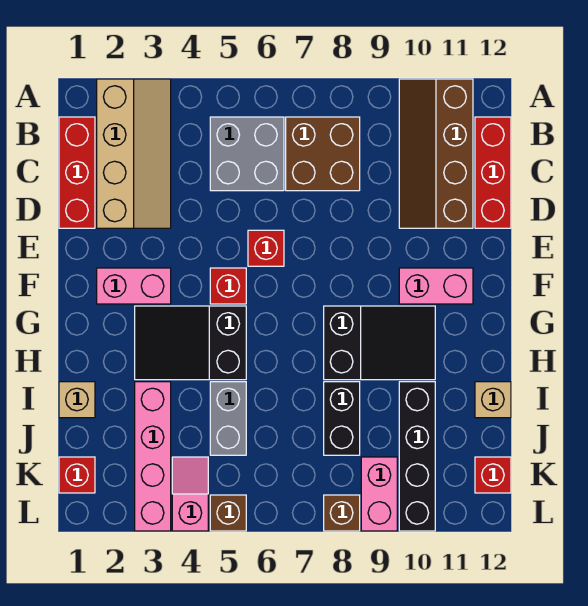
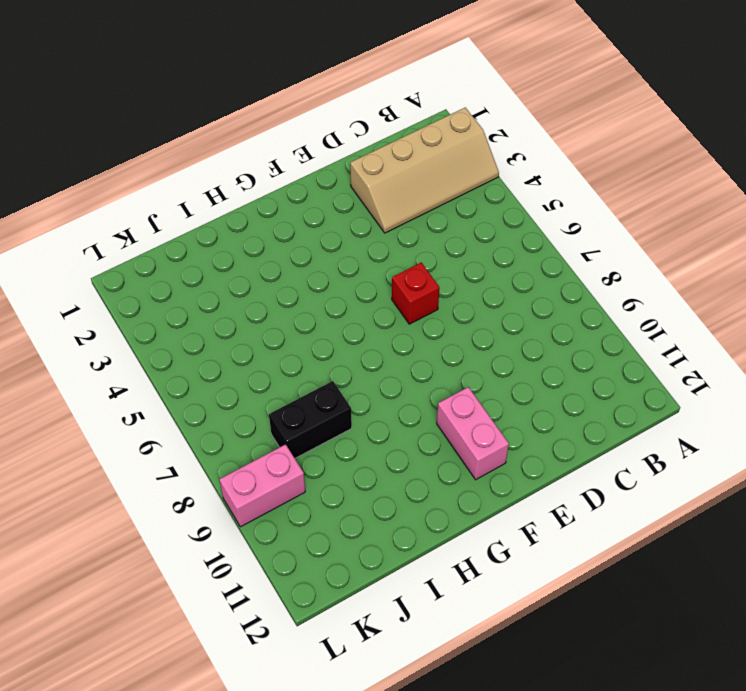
none -> brown slope A10:D11 level 1 top 11
none -> red brick B1:D1 level 1
none -> grey brick B5:C6 level 1

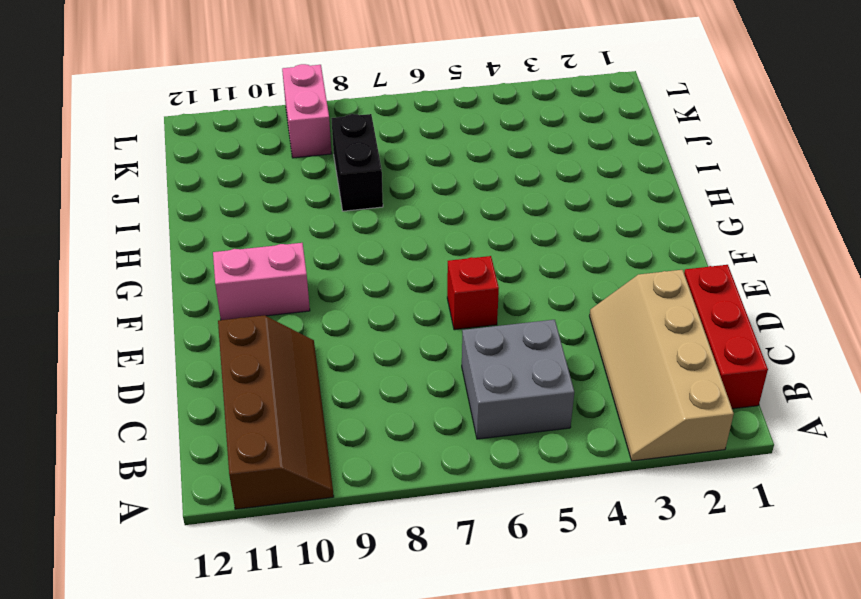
none -> brown brick B7:C8 level 1
none -> red brick B12:D12 level 1
none -> pink brick F2:F3 level 1

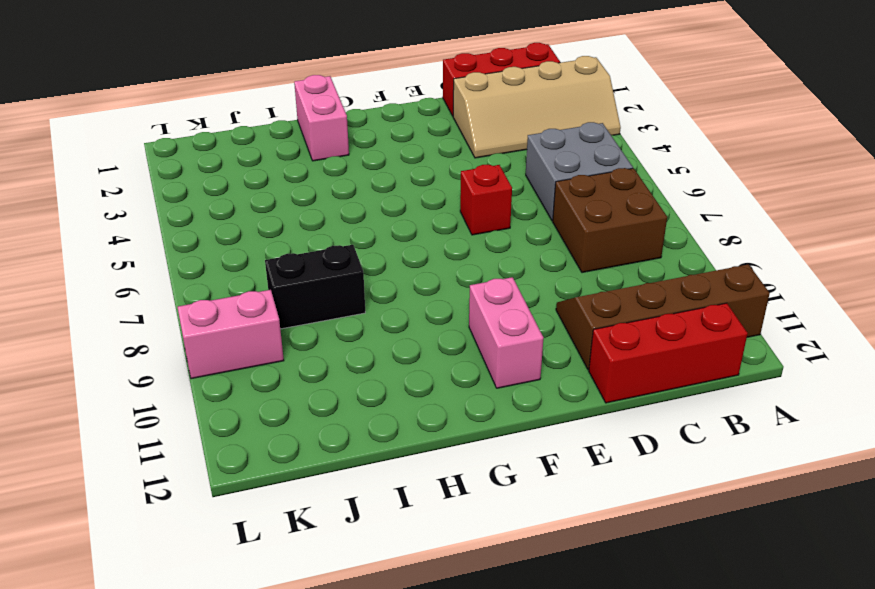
pink brick H1:H2 level 1 -> pink brick F2:F3 level 1
none -> red brick F5 level 1
none -> black slope G3:H5 level 1 top 5
none -> black slope G8:H10 level 1 top 8

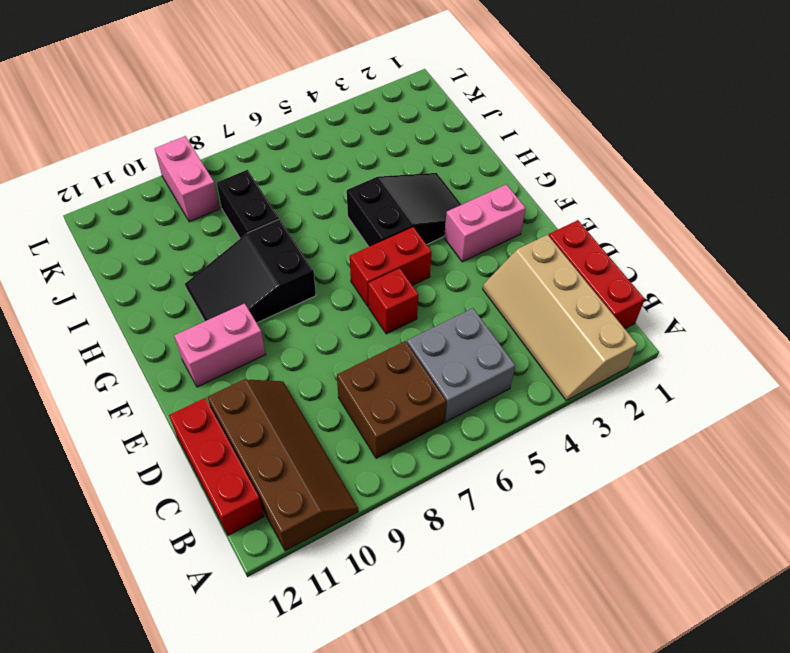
red brick F5:F6 level 1 -> red brick F5 level 1
none -> tan brick I1 level 1
none -> pink brick I3:L3 level 1
none -> grey brick I5:J5 level 1

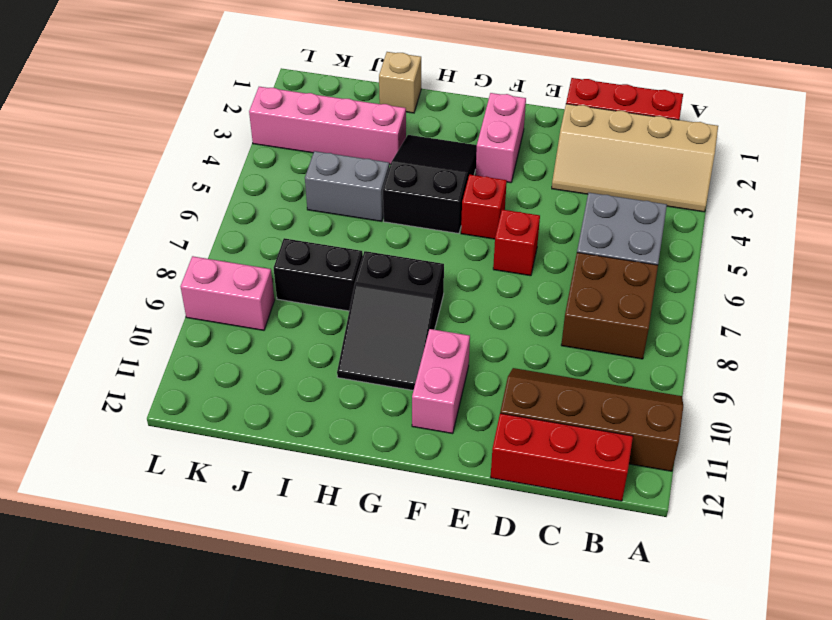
none -> black brick I10:L10 level 1
none -> tan brick I12 level 1
none -> red brick K1 level 1

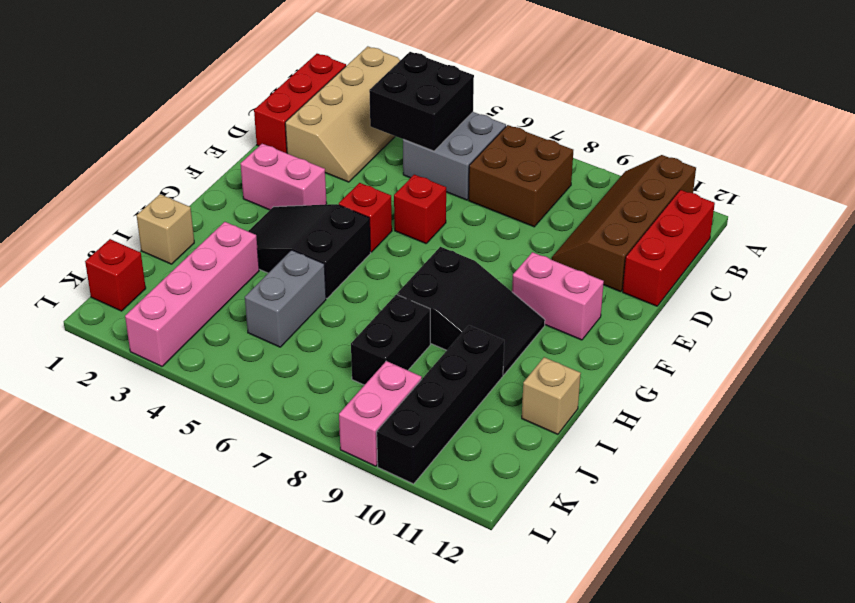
black brick B4:C5 level 2 -> none
none -> pink slope K4:L4 level 1 top L
none -> red brick K12 level 1
none -> brown brick L5 level 1

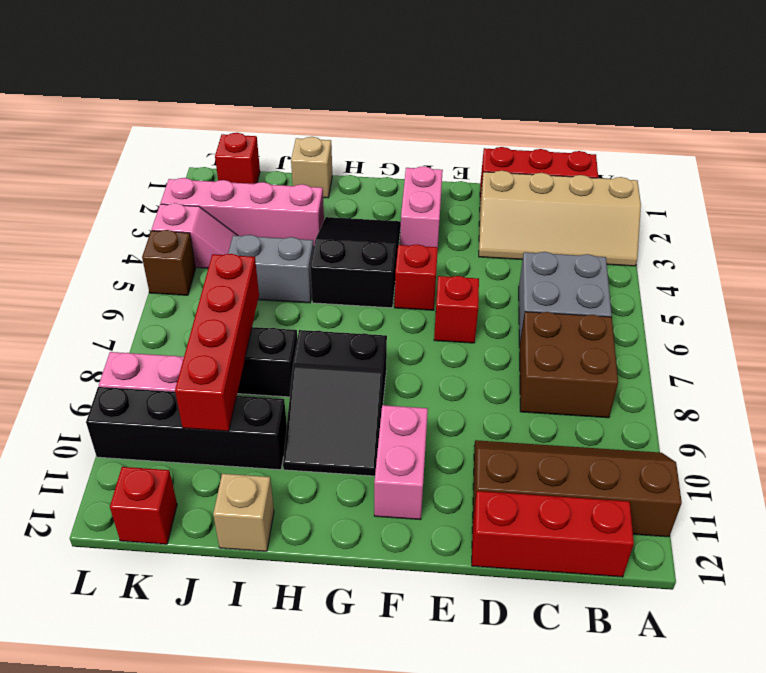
red brick J7:J10 level 2 -> none
none -> brown brick L8 level 1

